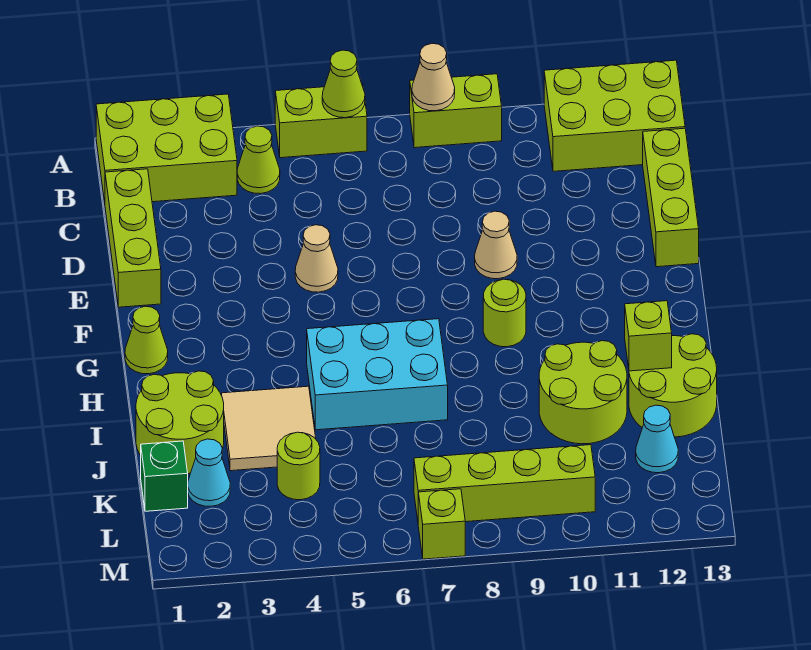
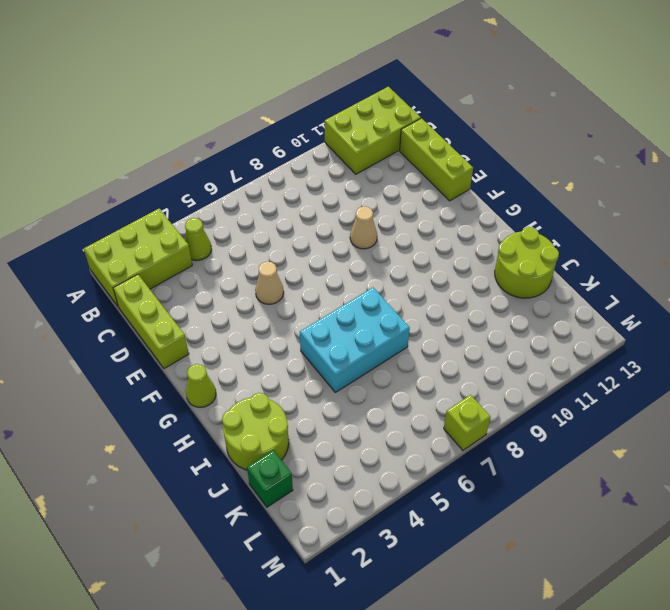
none -> lime brick A5:A6 level 1
none -> lime brick A8:A9 level 1
none -> lime round brick G9 level 1

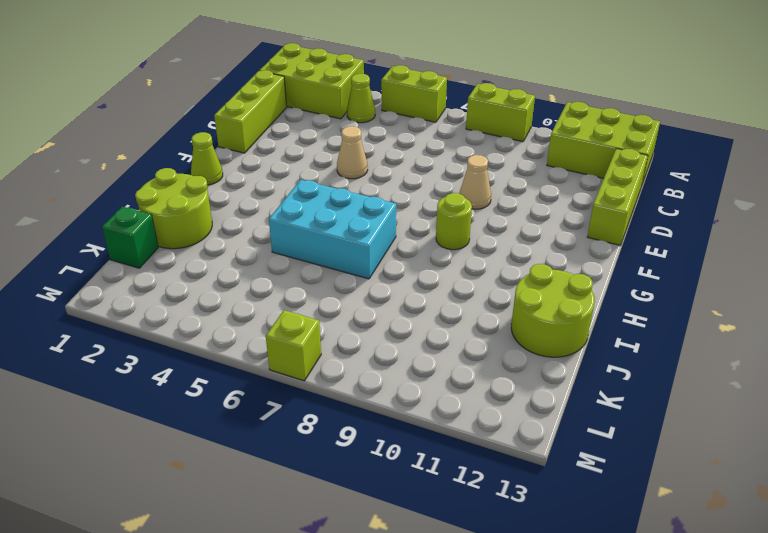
none -> tan tile I3:J4 level 1
none -> lime round brick I10:J11 level 1
none -> cyan cone K2 level 1

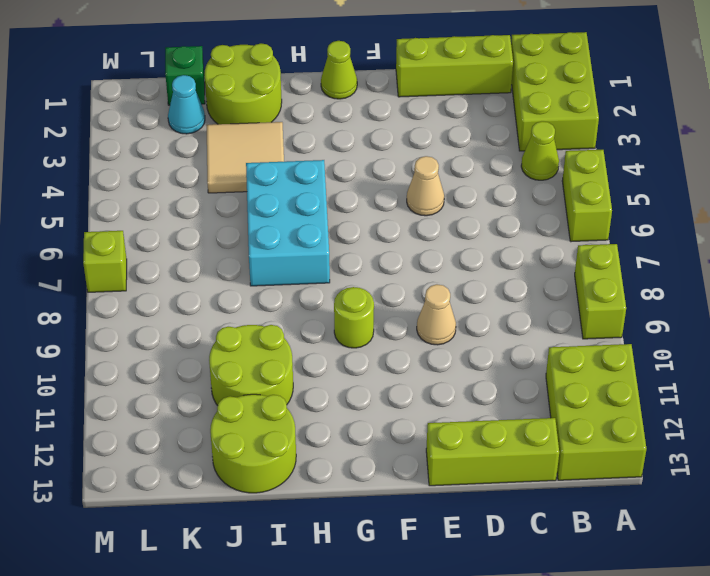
none -> lime round brick K4 level 1
none -> cyan cone K12 level 1
none -> lime brick L7:L10 level 1

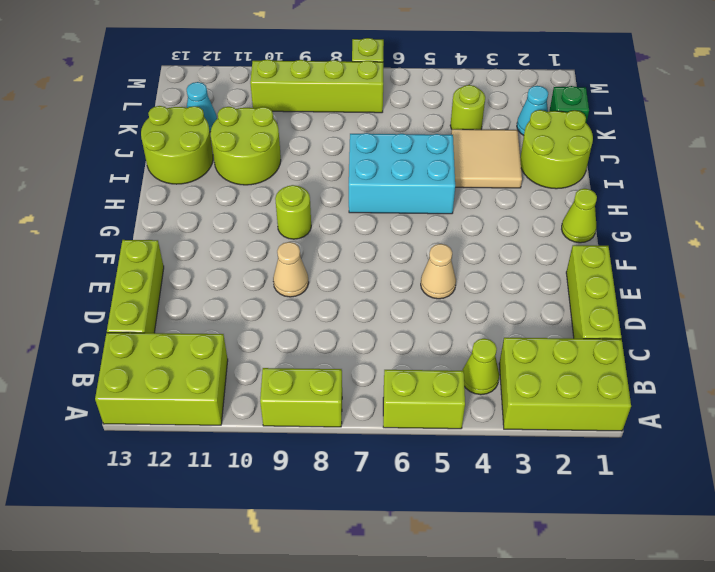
none -> lime cone A6 level 2
none -> tan cone A8 level 2
none -> lime brick I12 level 2

